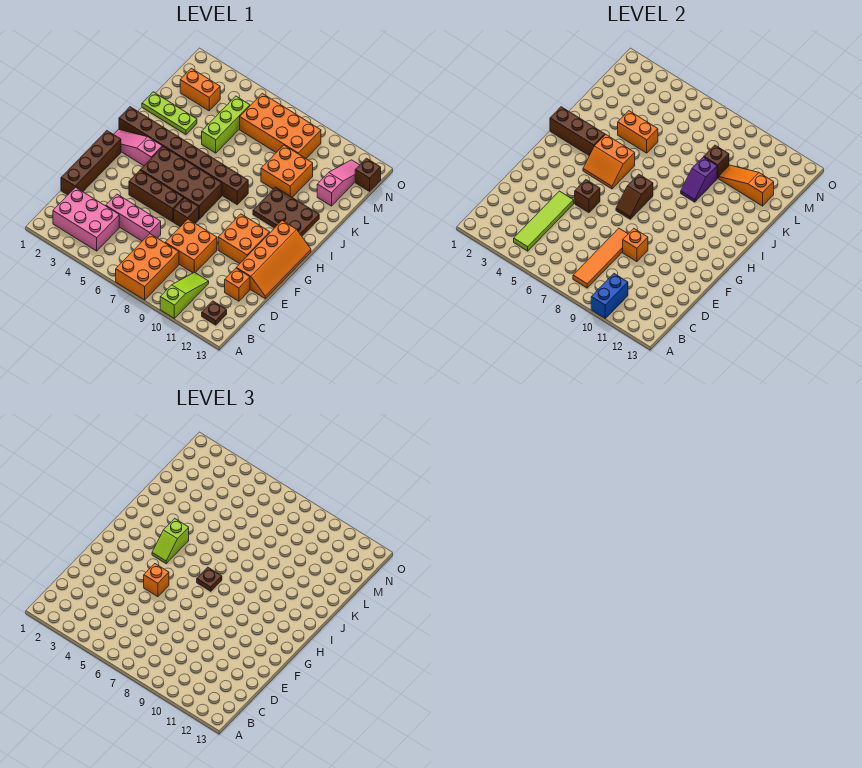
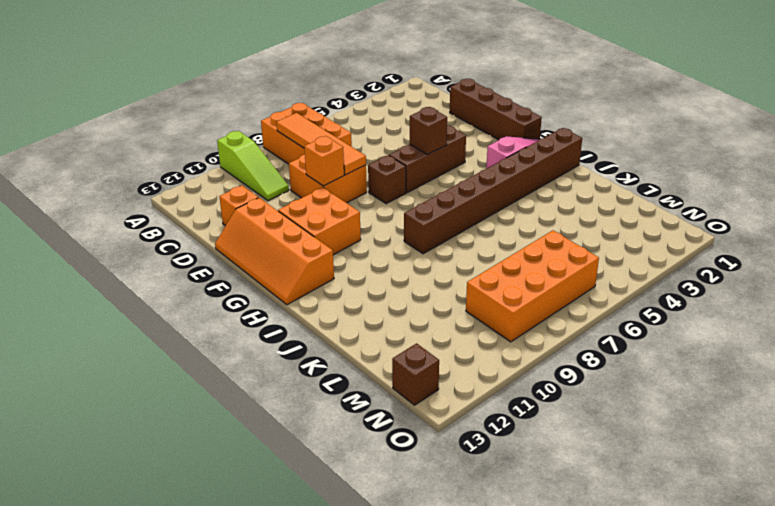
none -> pink brick B2:C4 level 1
none -> brown plate B12 level 1
none -> pink brick D4:D6 level 1
none -> brown brick G4:H7 level 1

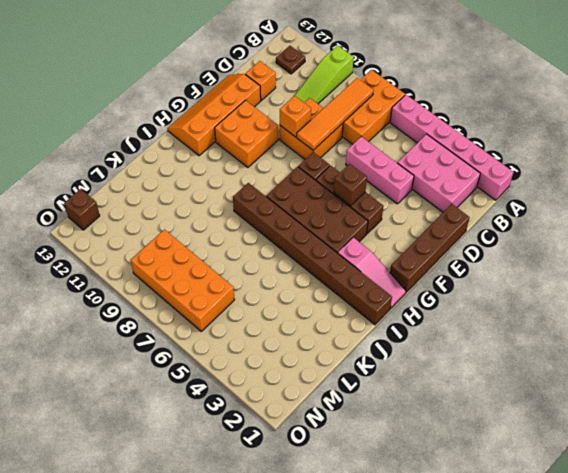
pink brick A1:A6 level 1 -> none
none -> brown plate I10:J12 level 1
none -> lime plate K1:K3 level 1
none -> lime brick K5:M5 level 1
none -> orange brick K9:L10 level 1

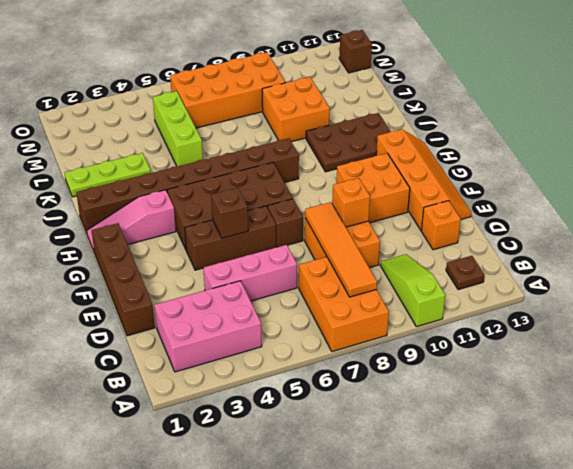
none -> pink slope L12:N12 level 1 top L
none -> orange brick M2:M3 level 1
none -> blue brick A10:B10 level 2
none -> lime tile B4:E4 level 2

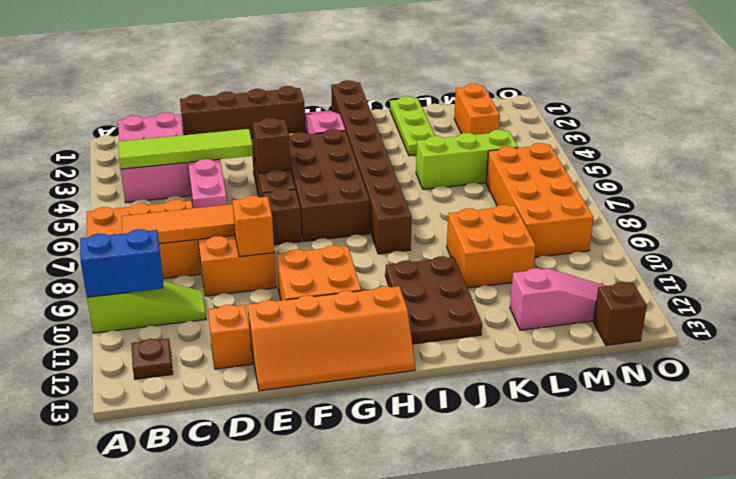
none -> brown slope G7:H7 level 2 top H
none -> orange slope H4:I5 level 2 top I
none -> brown brick I1:I3 level 2
none -> purple slope J9:K9 level 2 top K

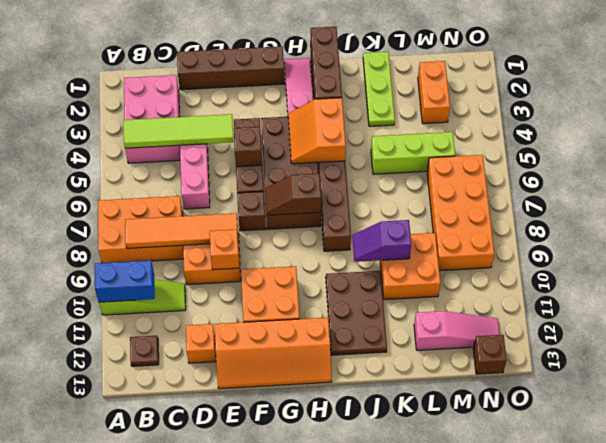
none -> orange brick K4:K5 level 2
none -> brown brick L9 level 2
none -> orange slope L10:L12 level 2 top 12
none -> orange brick F5 level 3

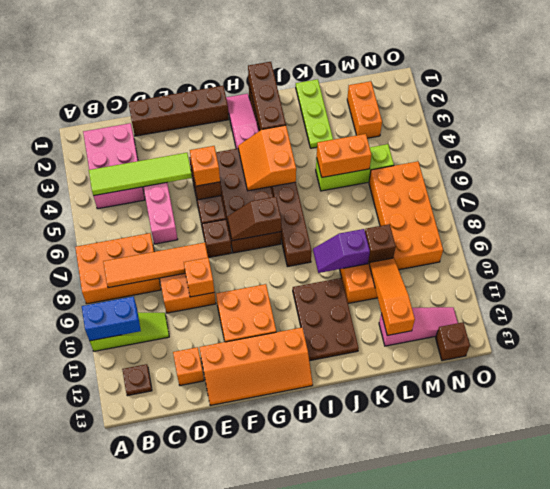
orange brick K5:L5 level 2 -> orange brick K4:K5 level 2
none -> lime slope H4:I4 level 3 top I
none -> brown plate H7 level 3

